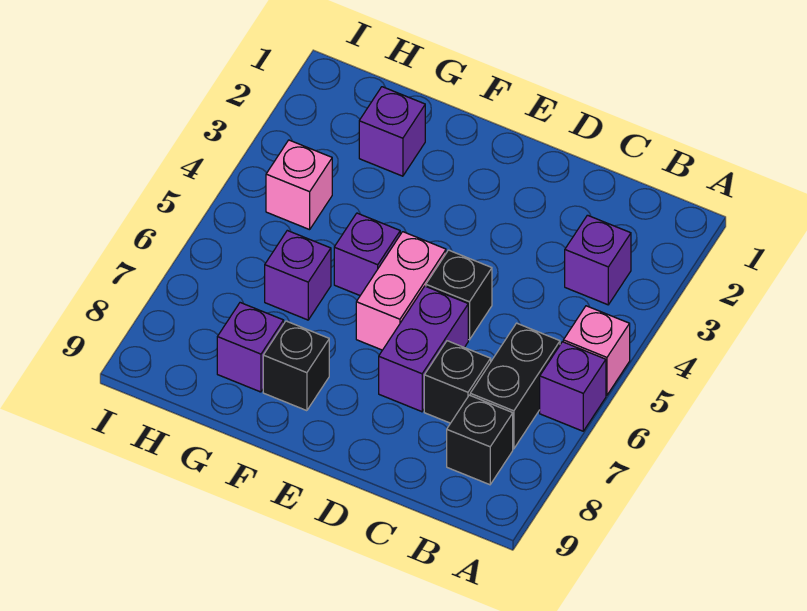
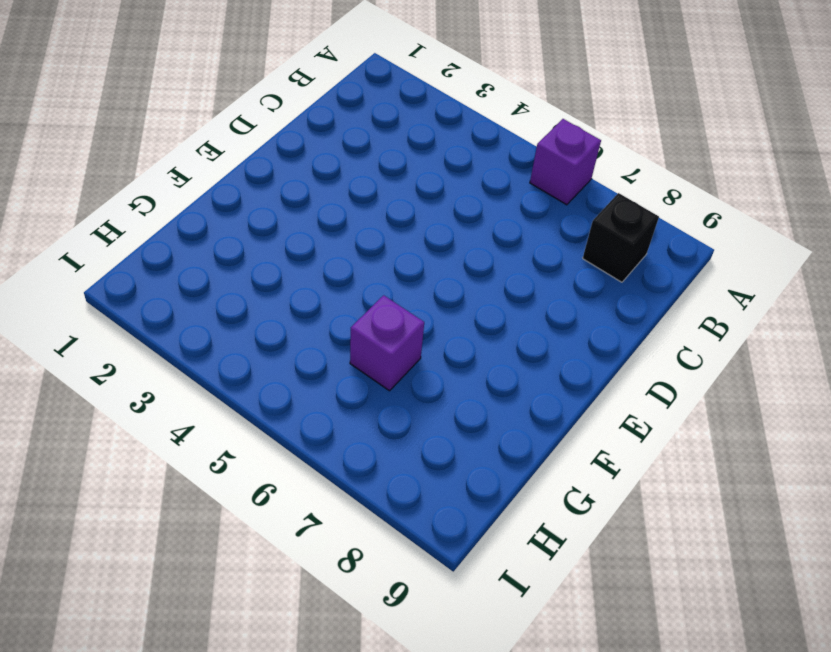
none -> pink brick A5 level 1
none -> purple brick B3 level 1
none -> black brick B6:B7 level 1

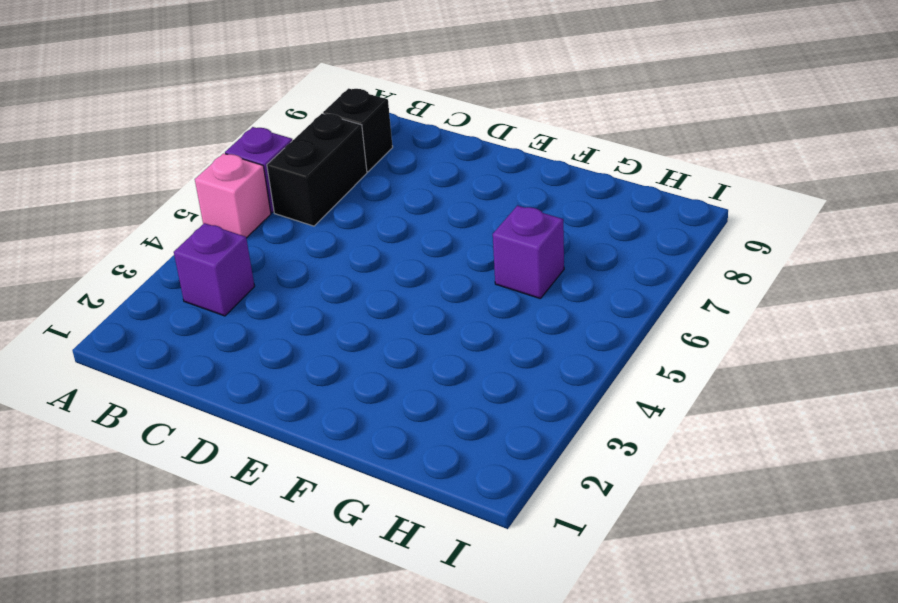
none -> black brick C7 level 1
none -> black brick D5 level 1
none -> purple brick D6:D7 level 1

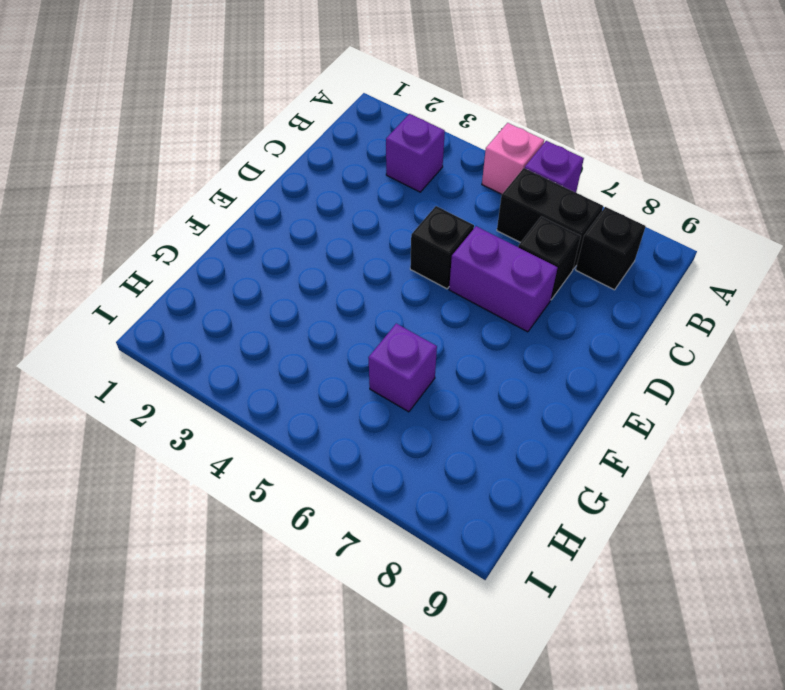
none -> pink brick E5:E6 level 1
none -> purple brick F5 level 1
none -> black brick F8 level 1

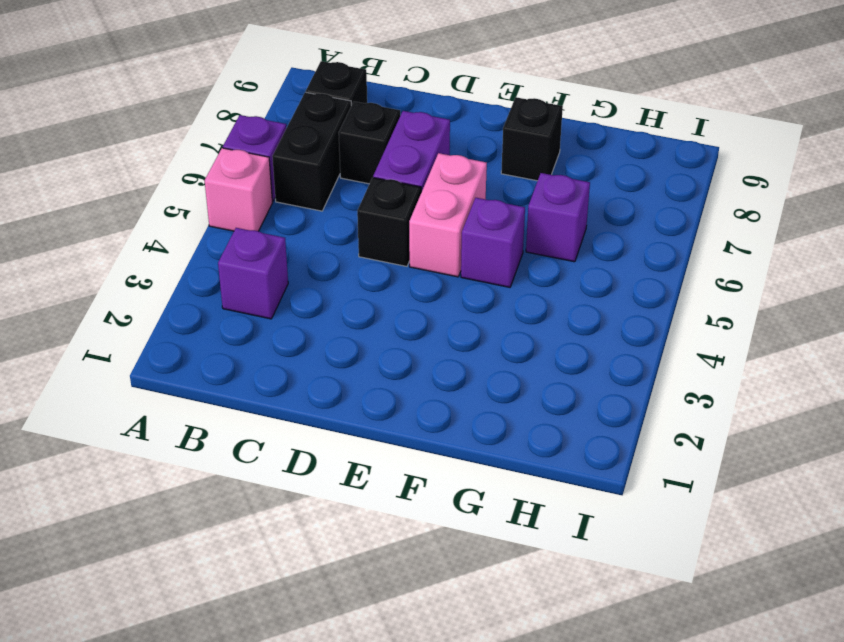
none -> purple brick G2 level 1
none -> purple brick G8 level 1
none -> pink brick H4 level 1

